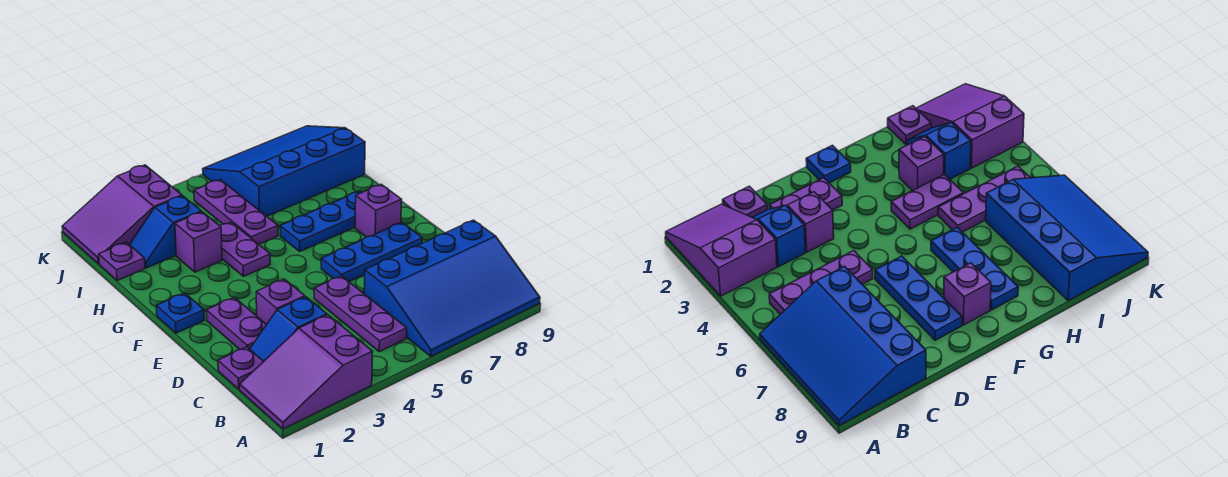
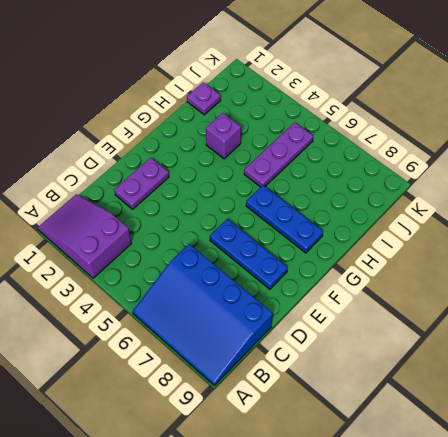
none -> purple plate B5:D5 level 1
none -> purple plate C1 level 1
none -> blue slope C2:C3 level 1 top 3

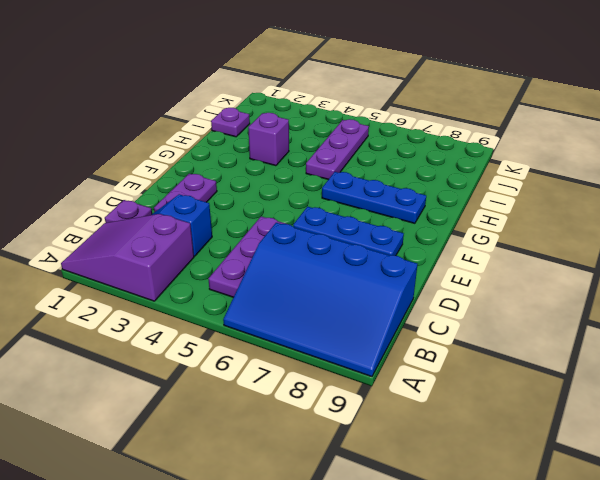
none -> purple brick D3 level 1
none -> blue plate F1 level 1
none -> purple brick F8 level 1

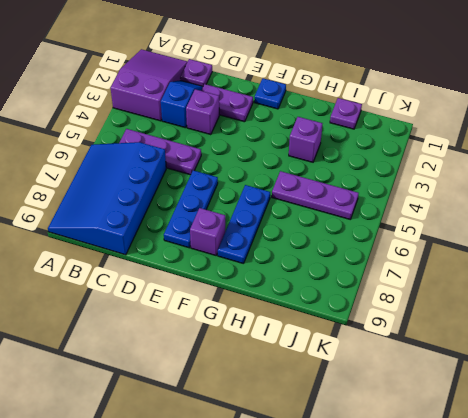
none -> purple plate G4:H4 level 1
none -> blue slope I2:I3 level 1 top 3
none -> blue slope I6:K9 level 1 top I

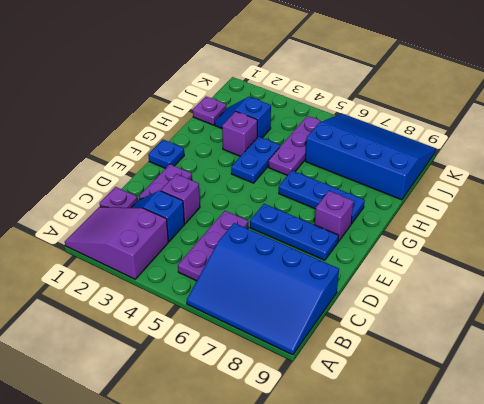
blue plate G4:H4 level 1 -> purple plate G4:H4 level 1
none -> purple slope J1:K3 level 1 top 3

